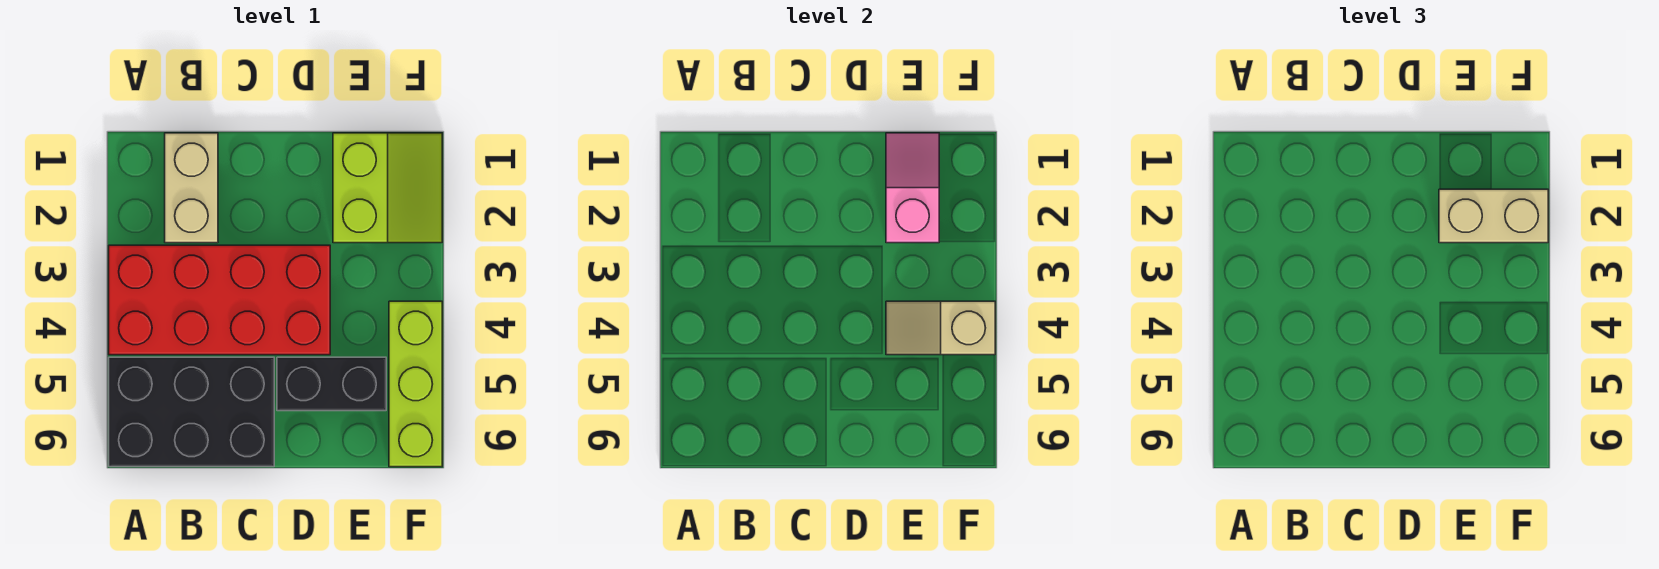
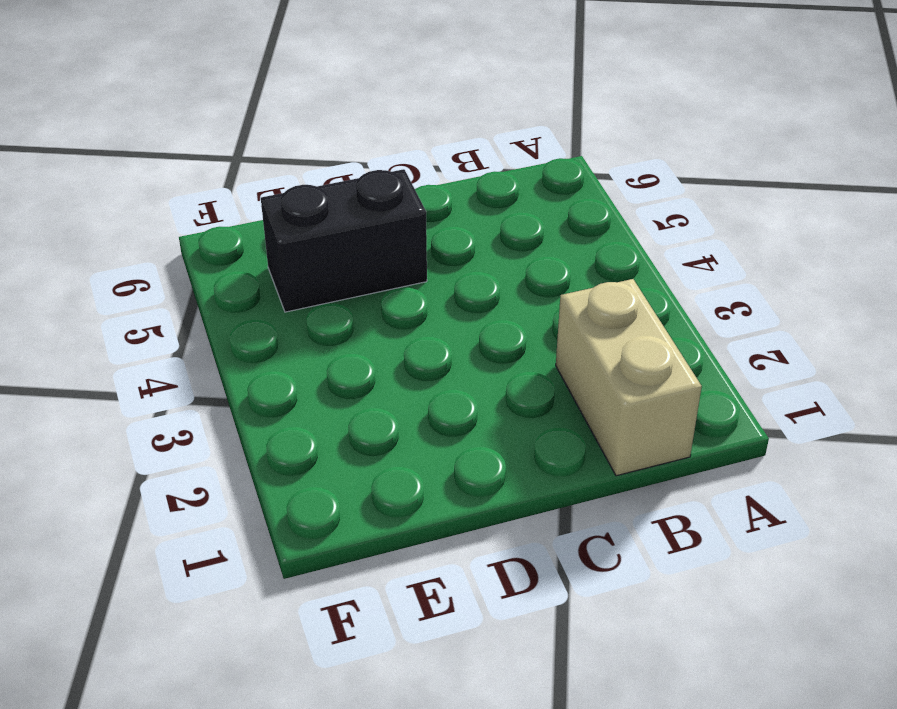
none -> red brick A3:D4 level 1
none -> black brick A5:C6 level 1

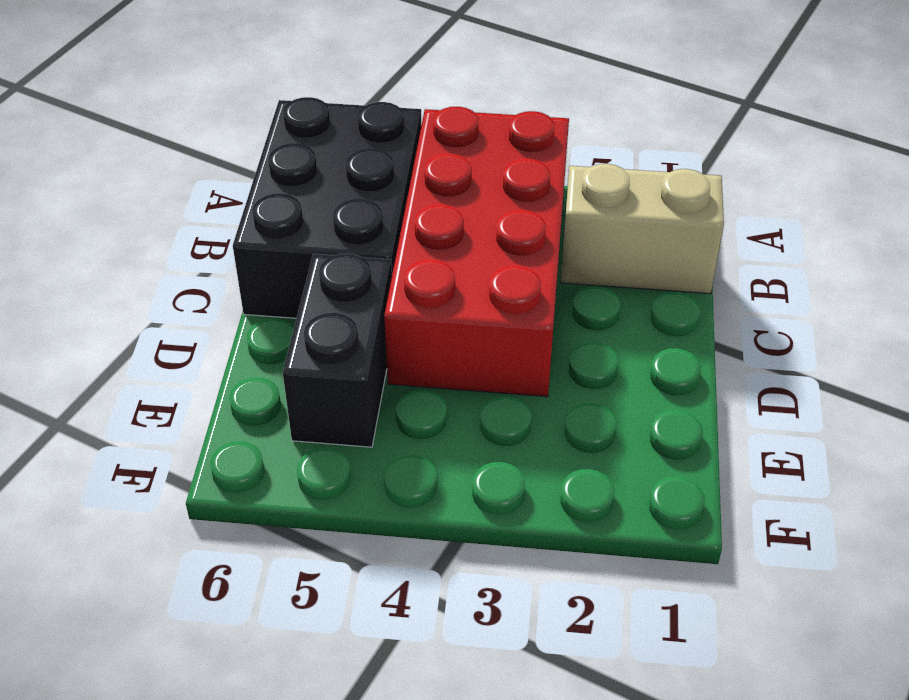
none -> lime slope E1:F2 level 1 top E
none -> lime brick F4:F6 level 1

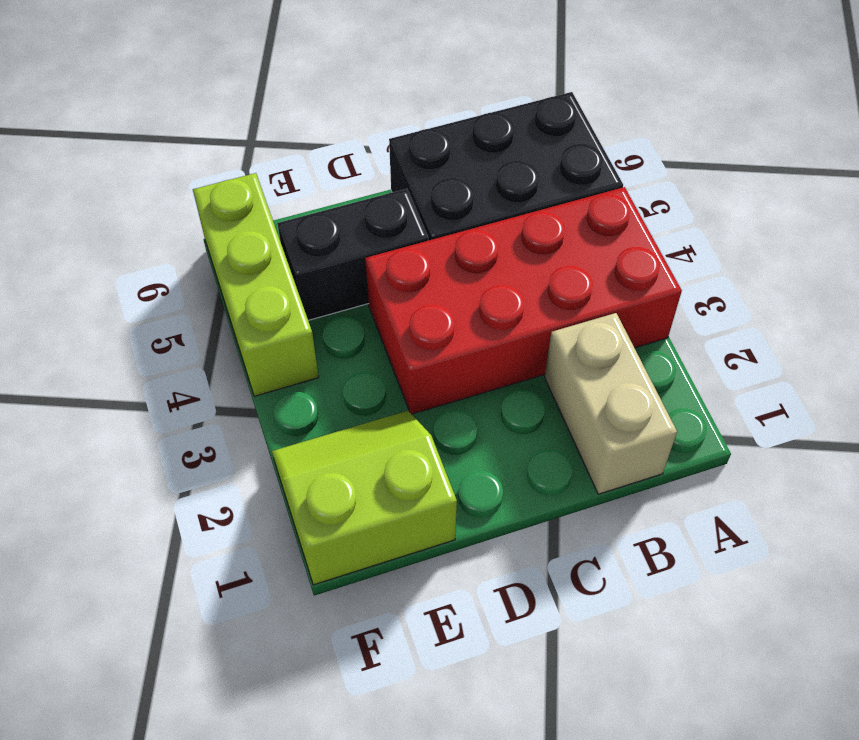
lime slope E1:F2 level 1 top 1 -> lime slope E1:F2 level 1 top E
none -> pink slope E1:E2 level 2 top 2
none -> tan slope E4:F4 level 2 top F

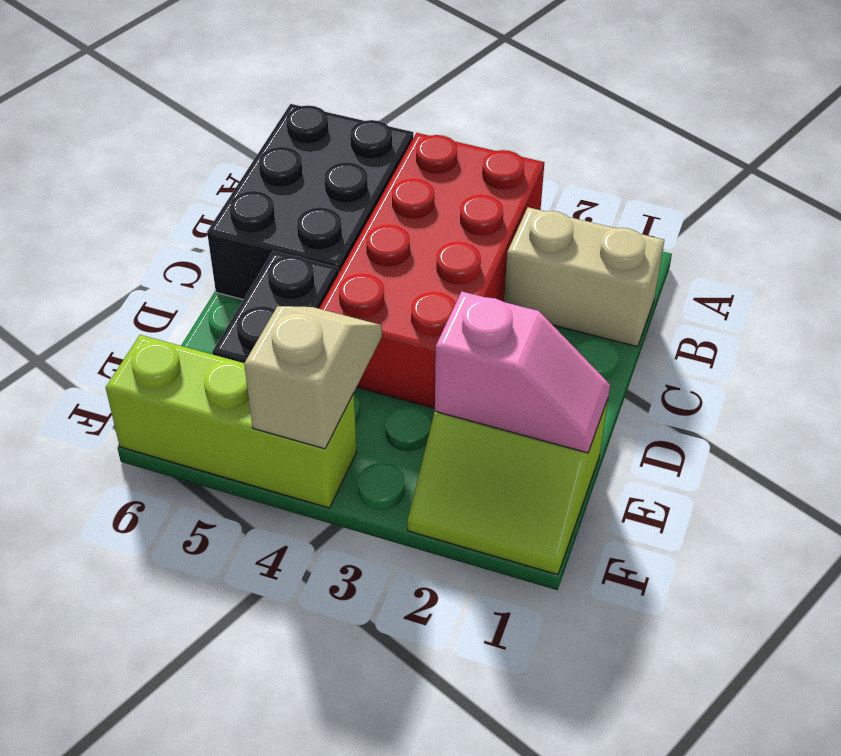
none -> tan brick E2:F2 level 3

